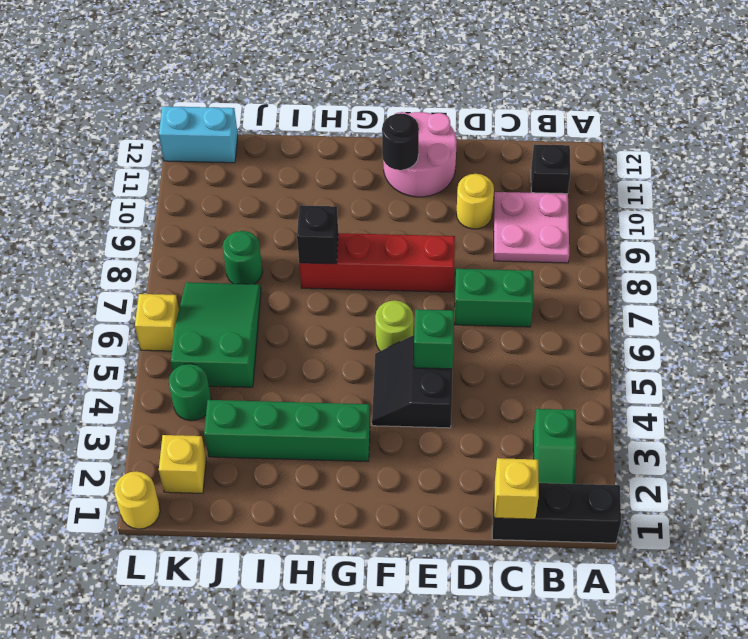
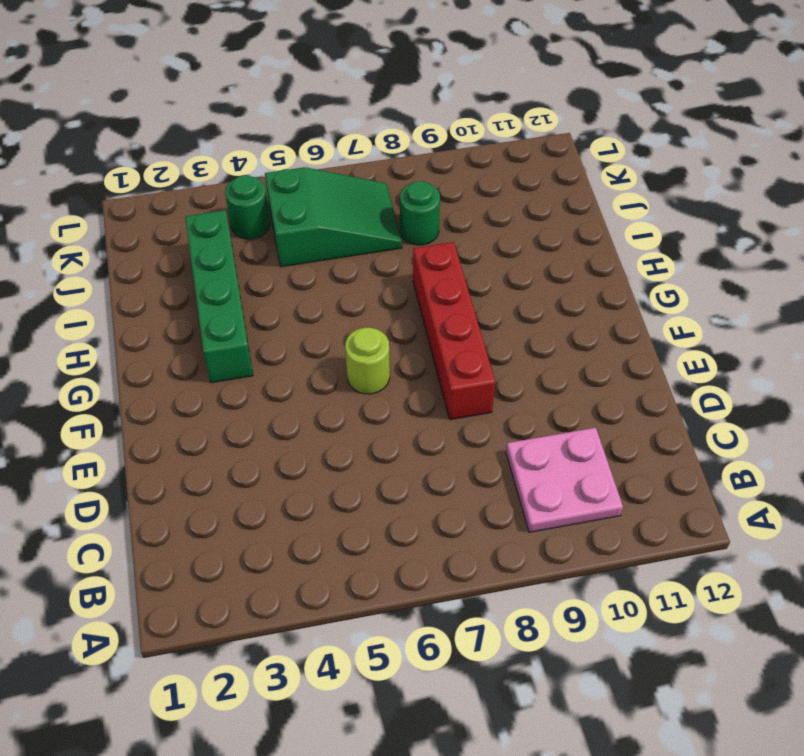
none -> black brick A1:C1 level 1
none -> green slope B2:B3 level 1 top 3
none -> black brick B11 level 1

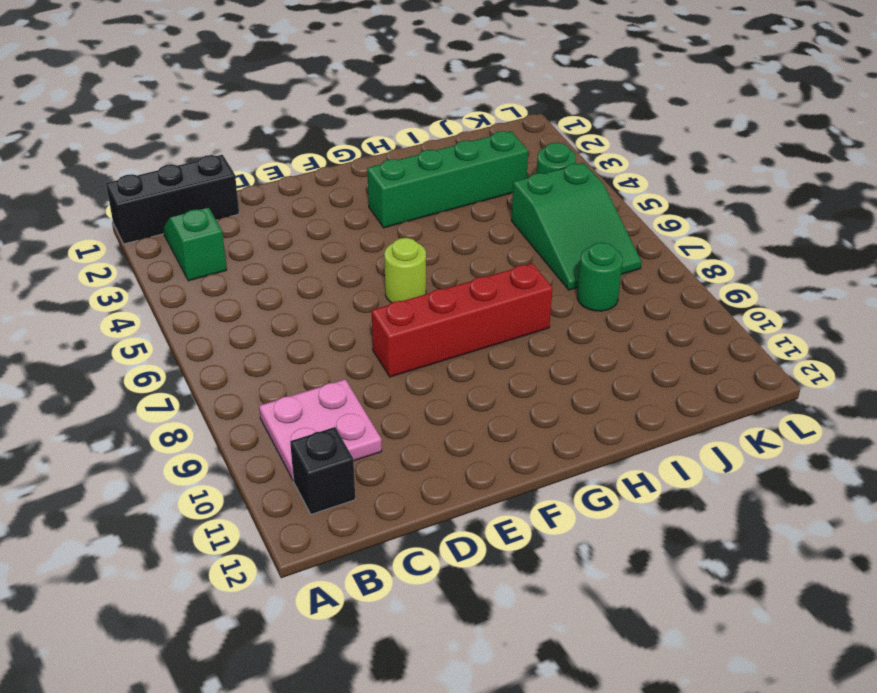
none -> green brick C7:D7 level 1
none -> yellow round brick D10 level 1
none -> black slope E4:F5 level 1 top E

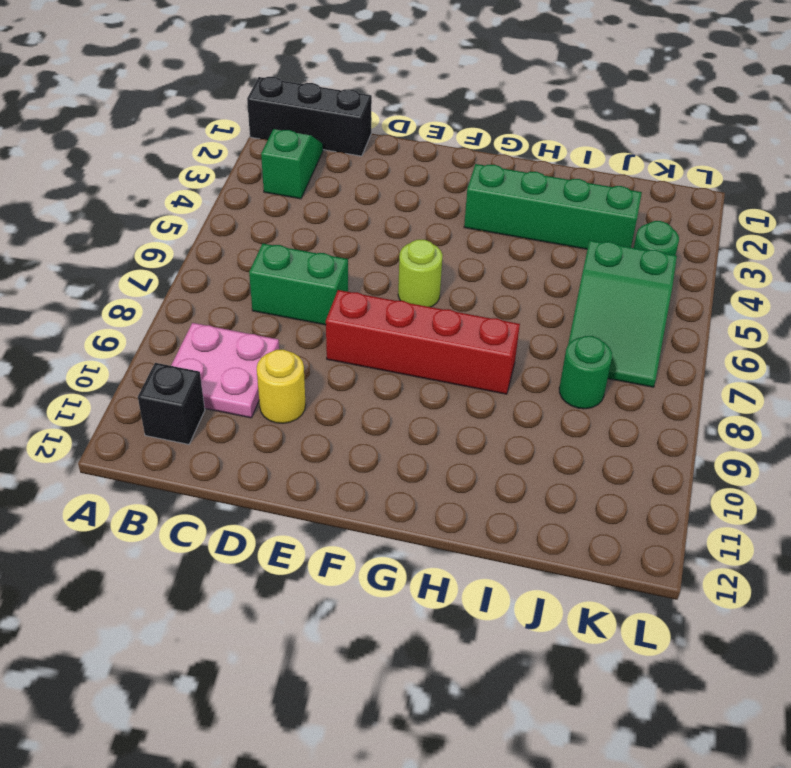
none -> black slope E4:F5 level 1 top E
none -> pink round brick E11:F12 level 1
none -> yellow brick K2 level 1

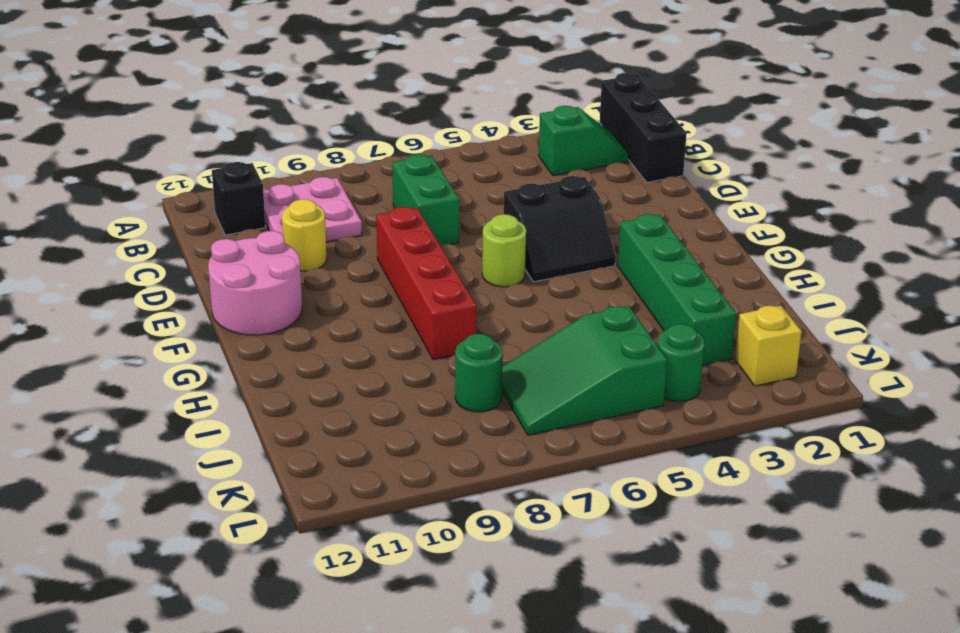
none -> cyan brick K12:L12 level 1
none -> yellow round brick L1 level 1
none -> yellow brick L6 level 1

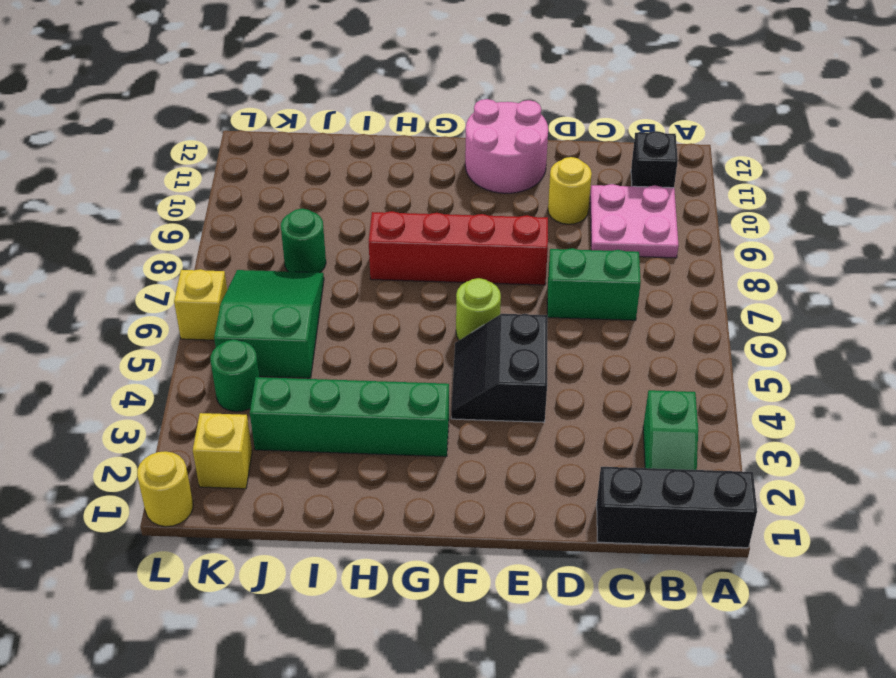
none -> cyan brick K12:L12 level 1
none -> yellow brick C1 level 2
none -> green brick E5 level 2

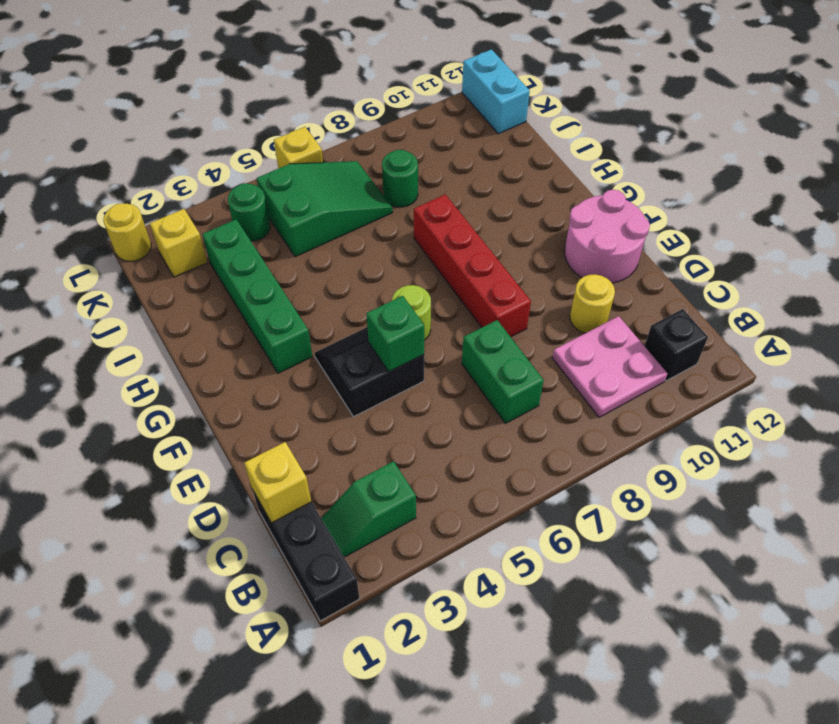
none -> black round brick F11 level 2
none -> black brick H8 level 2

